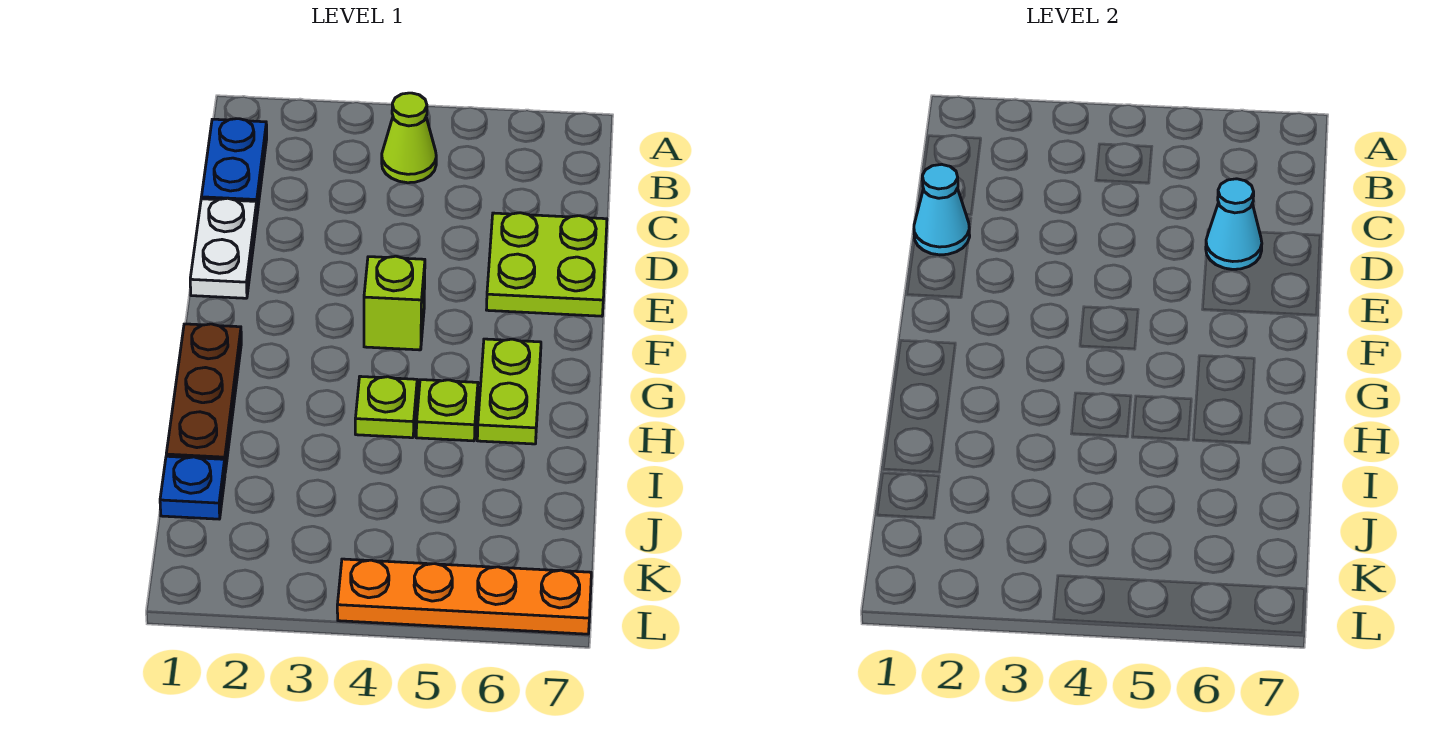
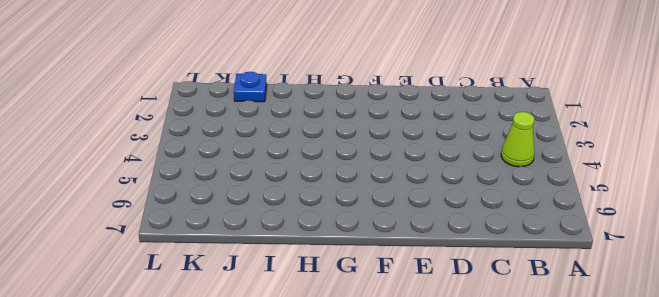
none -> blue plate B1:C1 level 1
none -> white plate D1:E1 level 1
none -> lime plate D6:E7 level 1

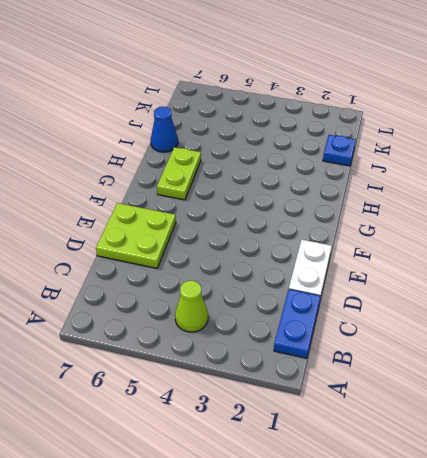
blue cone I7 level 1 -> none
none -> lime brick F4 level 1
none -> brown plate G1:I1 level 1
none -> lime plate H4 level 1

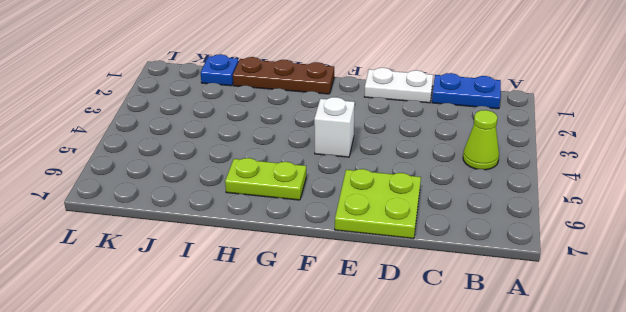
white brick F4 level 1 -> lime brick F4 level 1
none -> lime plate H4 level 1
none -> lime plate H5 level 1
none -> orange plate L4:L7 level 1

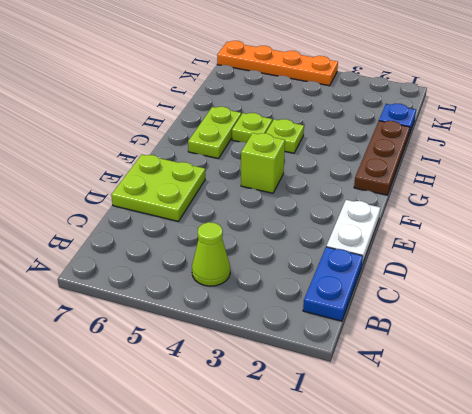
none -> cyan cone D1 level 2
none -> cyan cone D6 level 2

